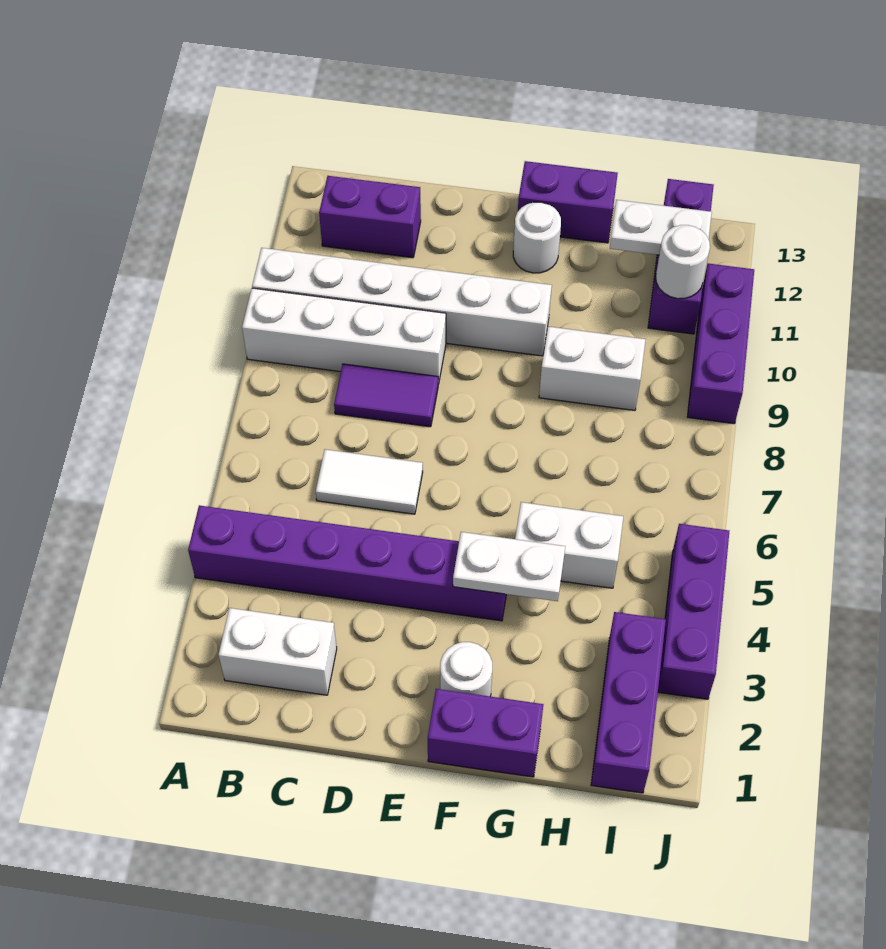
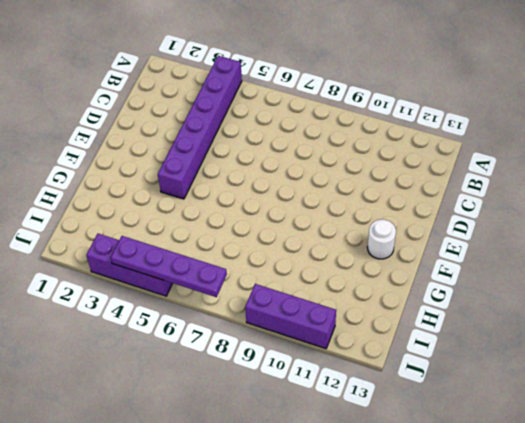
purple plate J4:J7 level 2 -> none
none -> white brick A9:D9 level 1
none -> white brick A10:F10 level 1
none -> white brick B2:C2 level 1

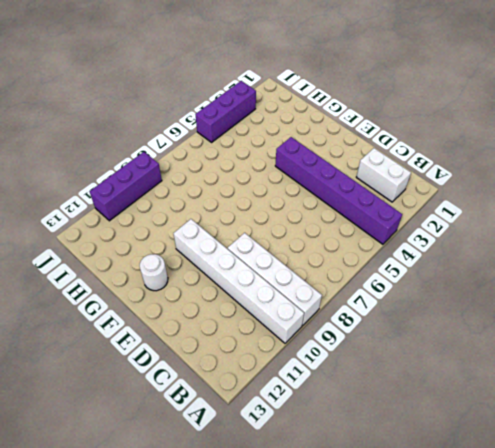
none -> purple brick B12:C12 level 1
none -> white tile C6:D6 level 1
none -> purple tile C8:D8 level 1

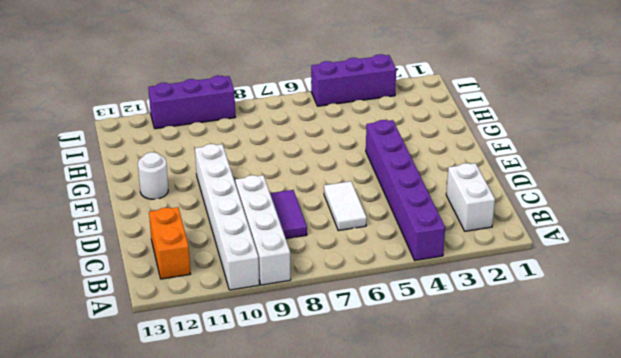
orange brick B12:C12 level 1 -> purple brick B12:C12 level 1
none -> purple brick F1:G1 level 1
none -> white round brick F2 level 1
none -> purple brick F13:G13 level 1

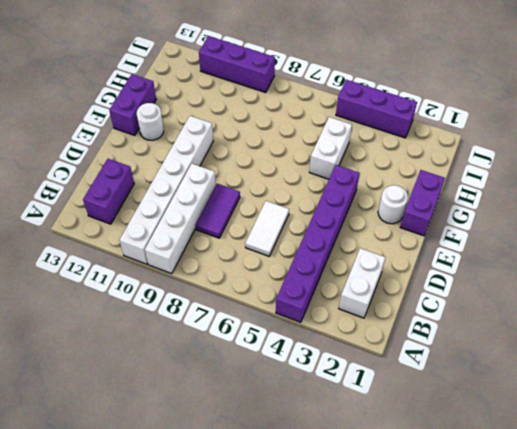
none -> white brick G9:H9 level 1
none -> purple brick I1:I3 level 1
none -> purple brick I11:I13 level 1

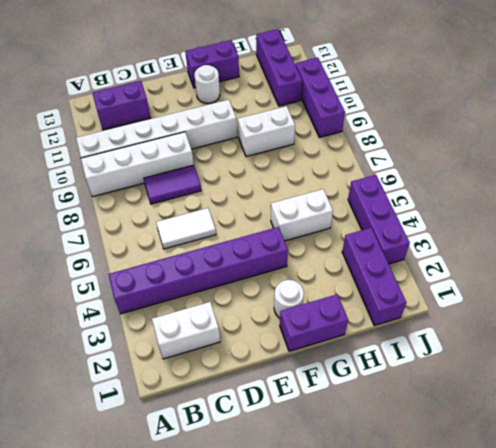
none -> white plate F4:G4 level 2
none -> white plate H12:I12 level 2
none -> white round brick I11 level 2

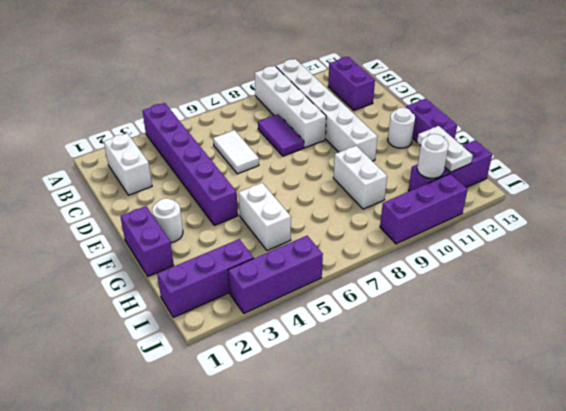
none -> white plate F4:G4 level 2

